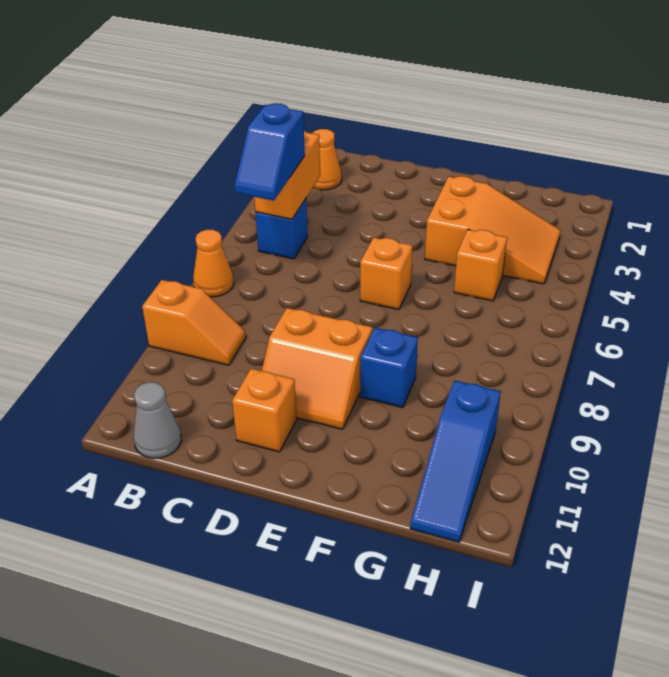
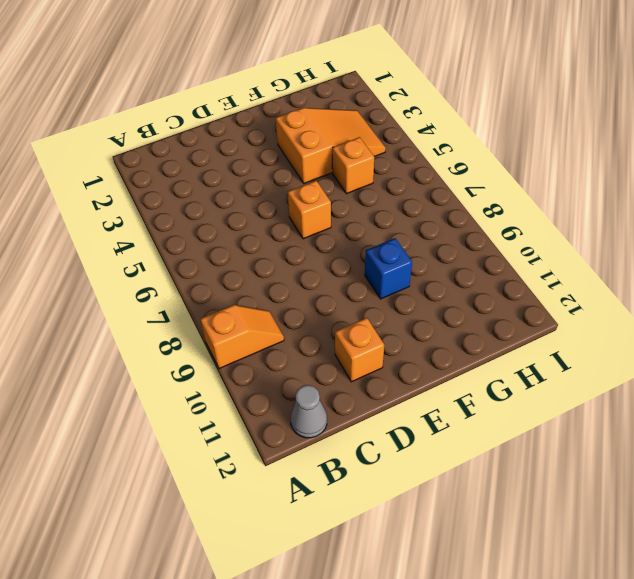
none -> orange cone A7 level 1
none -> orange cone B2 level 1
none -> blue brick B5 level 1

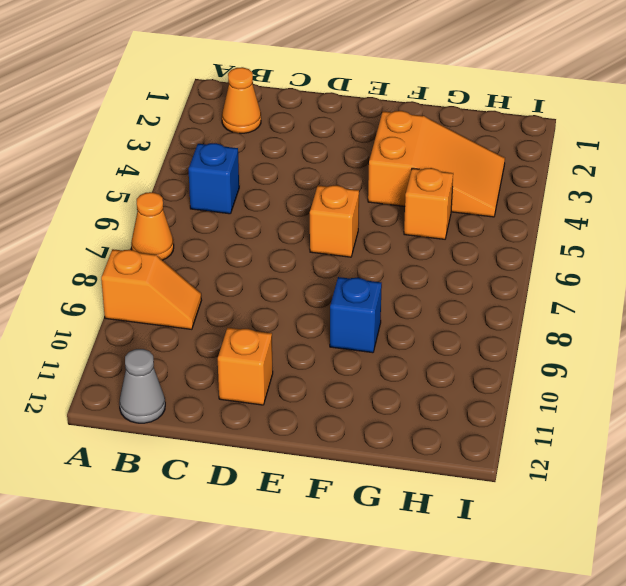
none -> orange slope D9:E10 level 1 top 9
none -> blue slope H10:H12 level 1 top 10
none -> orange brick B4:B5 level 2

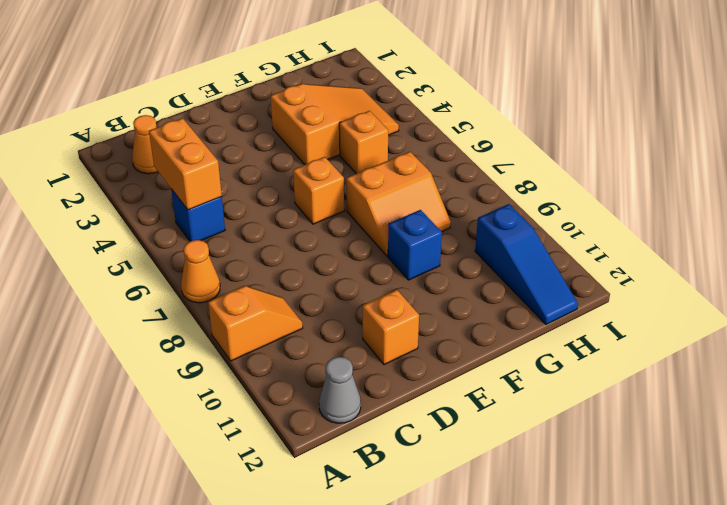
orange slope F7:G8 level 1 top 7 -> orange slope D9:E10 level 1 top 9
none -> blue slope B5:B6 level 3 top 5

